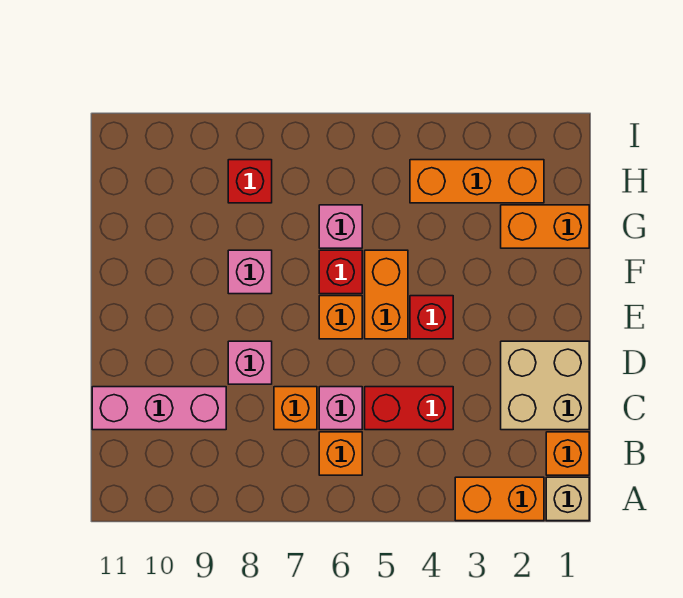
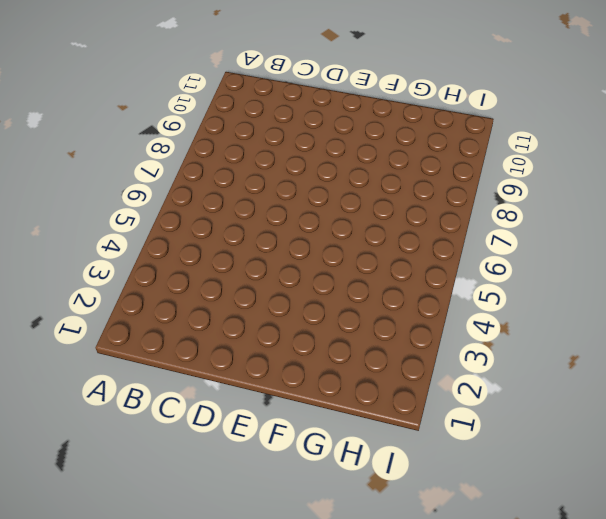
none -> tan brick A1 level 1
none -> orange brick A2:A3 level 1
none -> orange brick B1 level 1

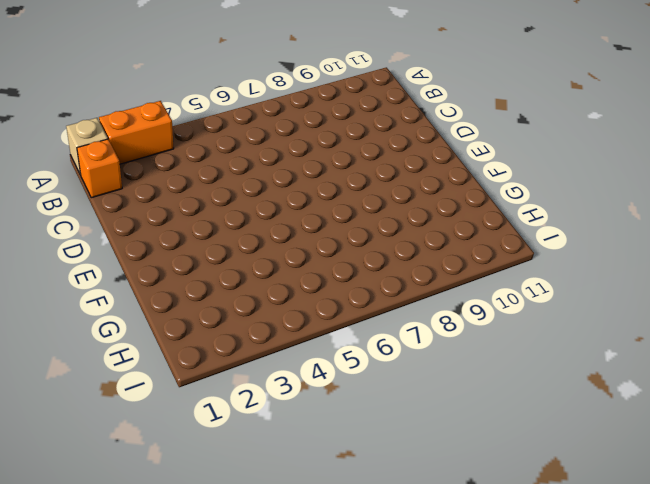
none -> orange brick B6 level 1
none -> tan brick C1:D2 level 1
none -> red brick C4:C5 level 1

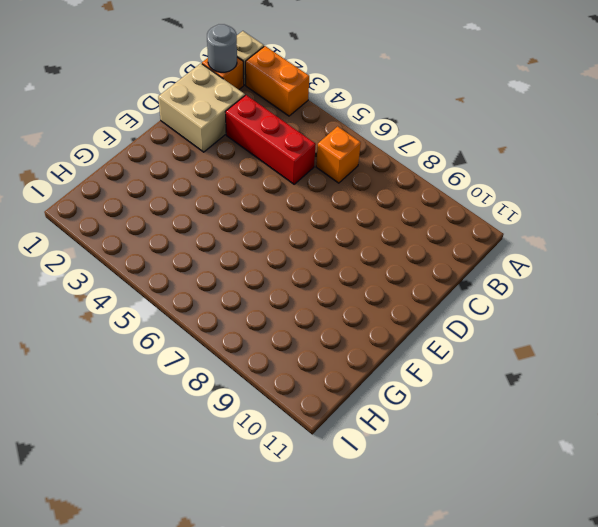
grey round brick B1 level 2 -> none
red brick C3:C5 level 1 -> red brick C4:C5 level 1
none -> pink brick C6 level 1
none -> orange brick C7 level 1
none -> pink brick C9:C11 level 1

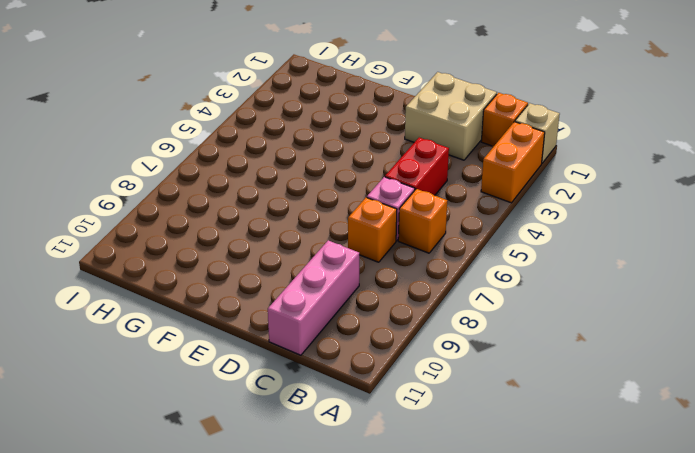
none -> pink brick D8 level 1
none -> red brick E4 level 1
none -> orange brick E5:F5 level 1

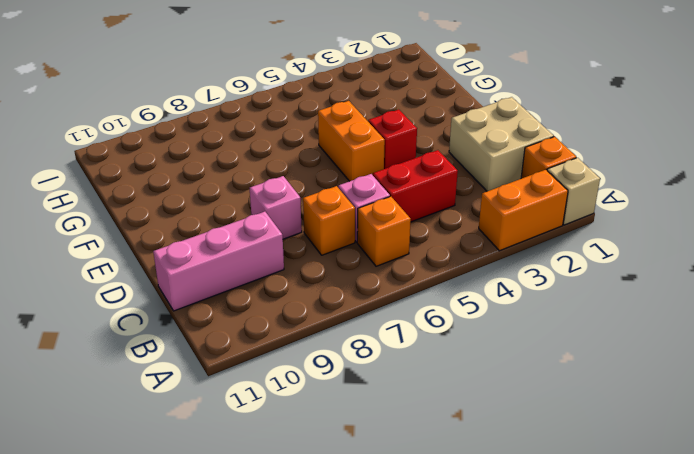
none -> orange brick E6 level 1
none -> red brick F6 level 1
none -> pink brick F8 level 1

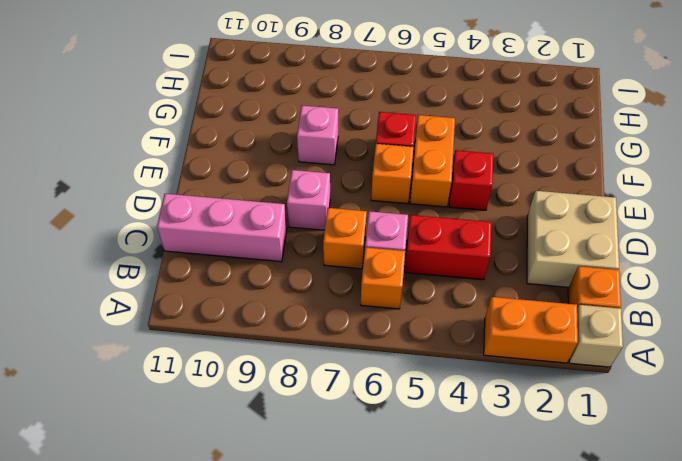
none -> orange brick G1:G2 level 1
none -> pink brick G6 level 1
none -> orange brick H2:H4 level 1

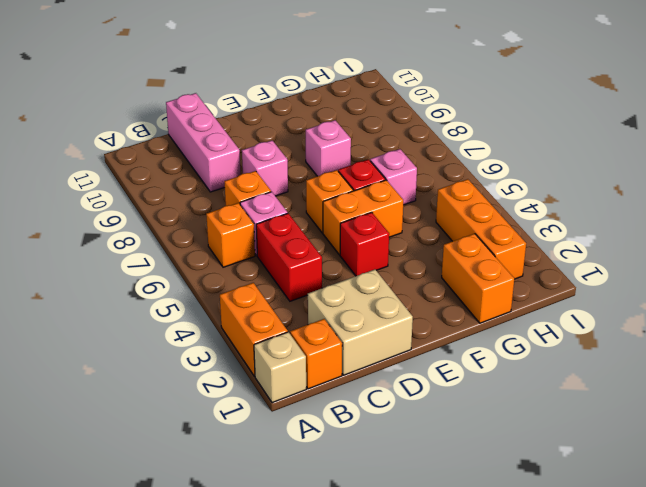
none -> red brick H8 level 1

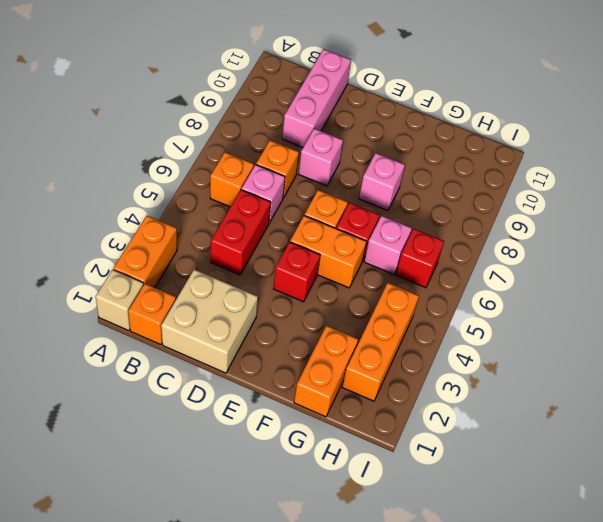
red brick H6 level 1 -> red brick H8 level 1

